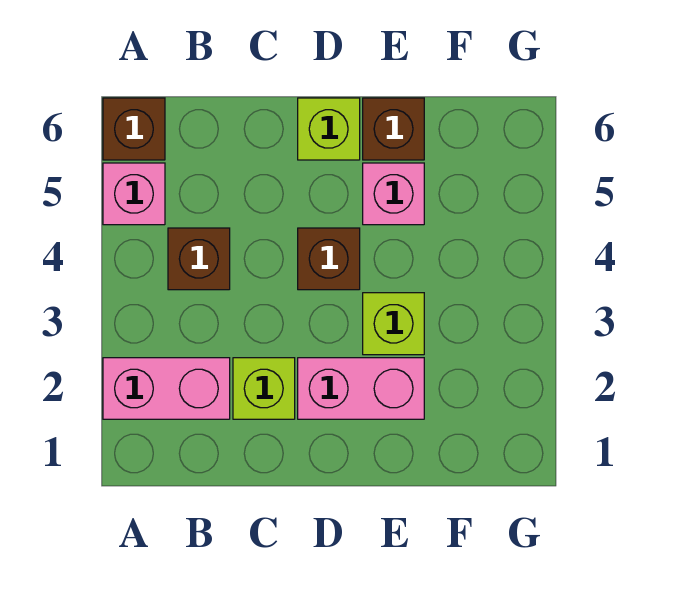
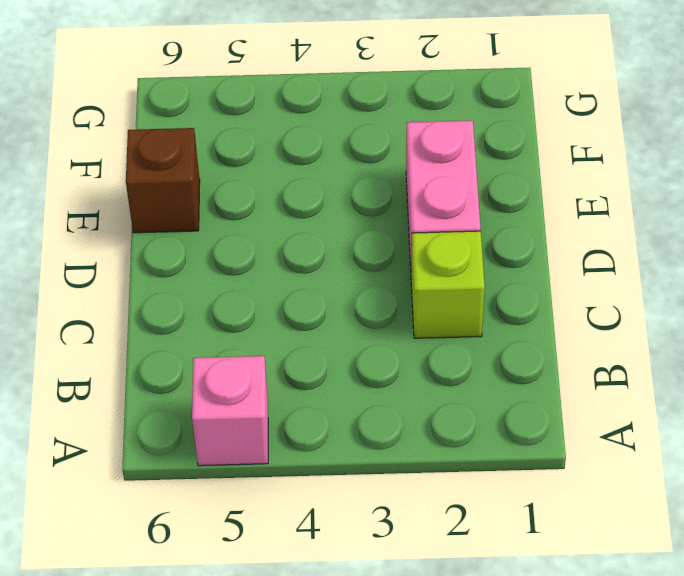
none -> pink brick A2:B2 level 1
none -> brown brick A6 level 1

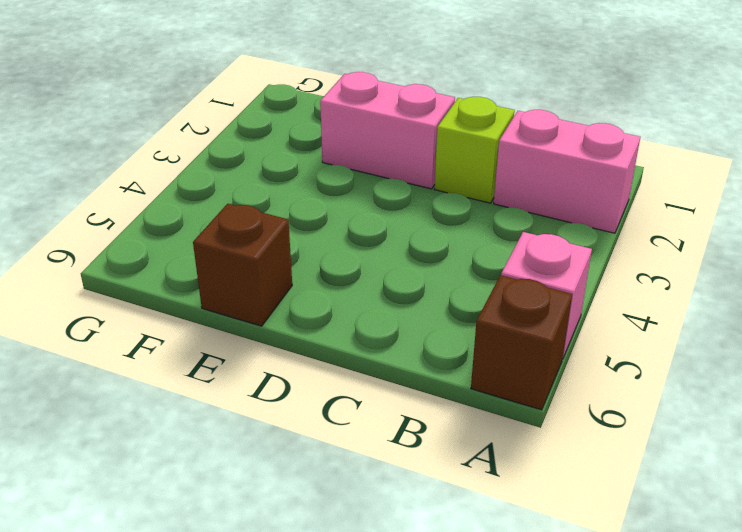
none -> brown brick B4 level 1
none -> brown brick D4 level 1

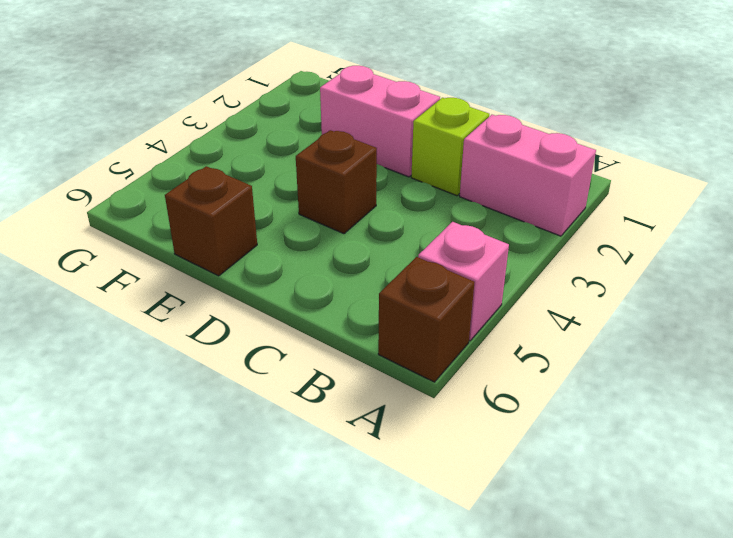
none -> brown brick B4 level 1
none -> lime brick D6 level 1

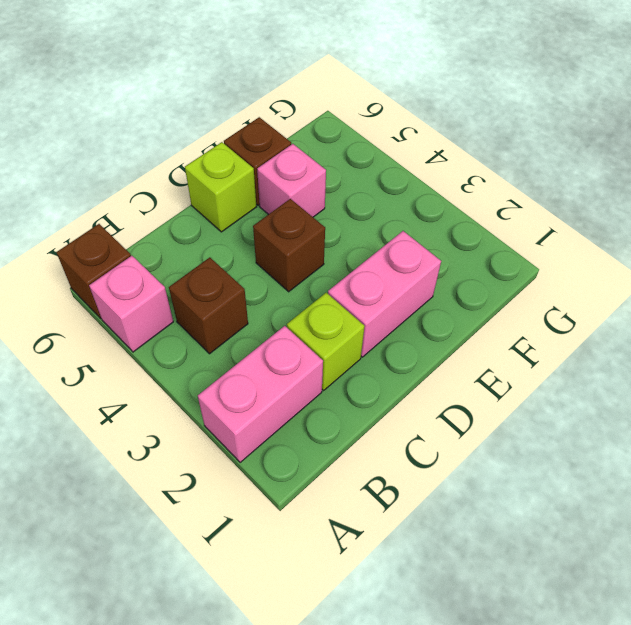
none -> lime brick E3 level 1

